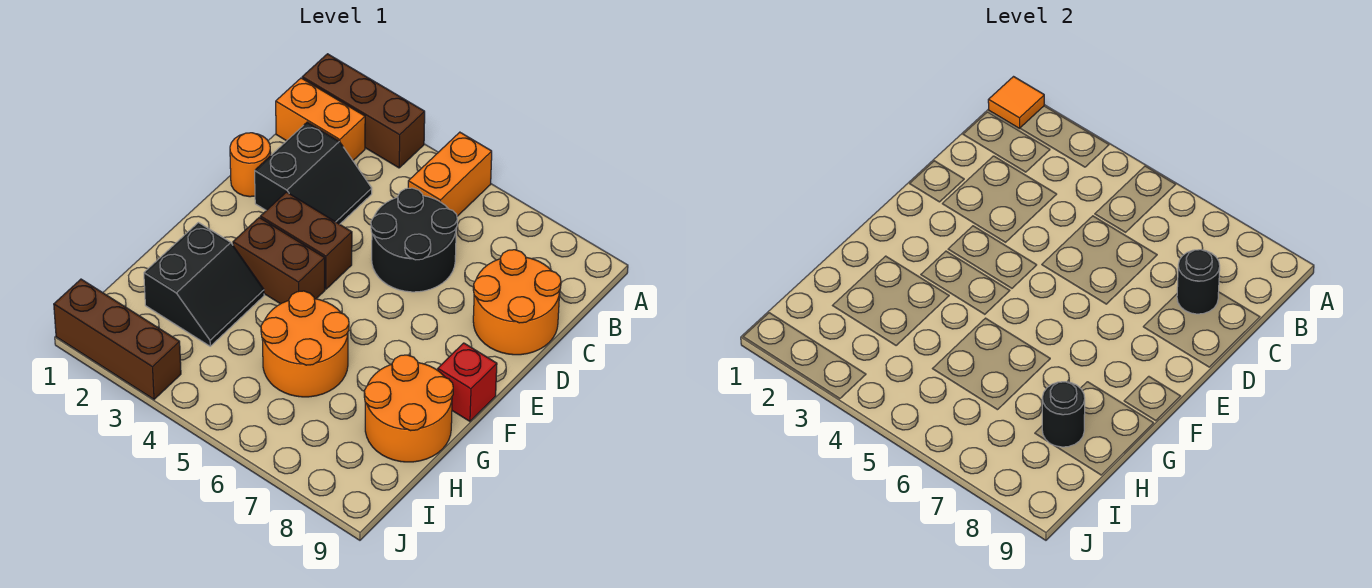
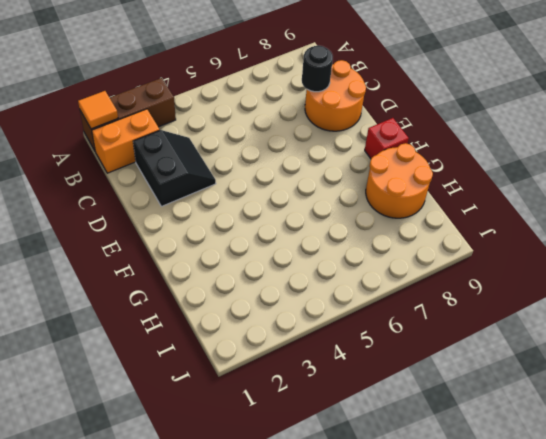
none -> orange brick A5:B5 level 1
none -> black round brick C5:D6 level 1
none -> orange round brick D1 level 1

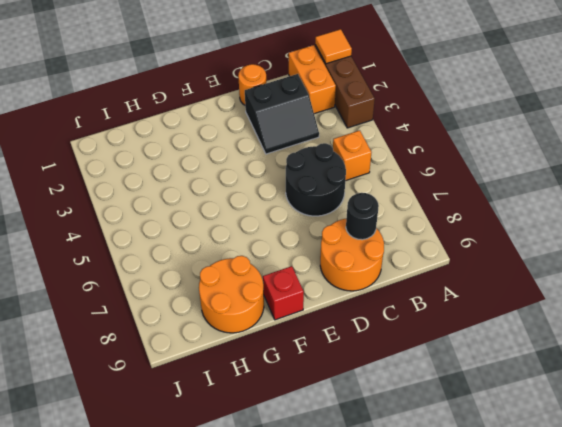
orange brick B5 level 1 -> orange brick A5:B5 level 1
none -> brown brick E3:E4 level 1
none -> brown brick F3:F4 level 1
none -> black slope G2:H3 level 1 top 2

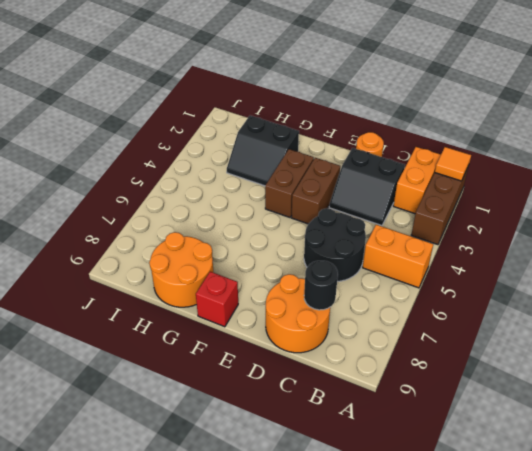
none -> orange round brick G5:H6 level 1
none -> brown brick J1:J3 level 1
none -> black round brick H8 level 2

